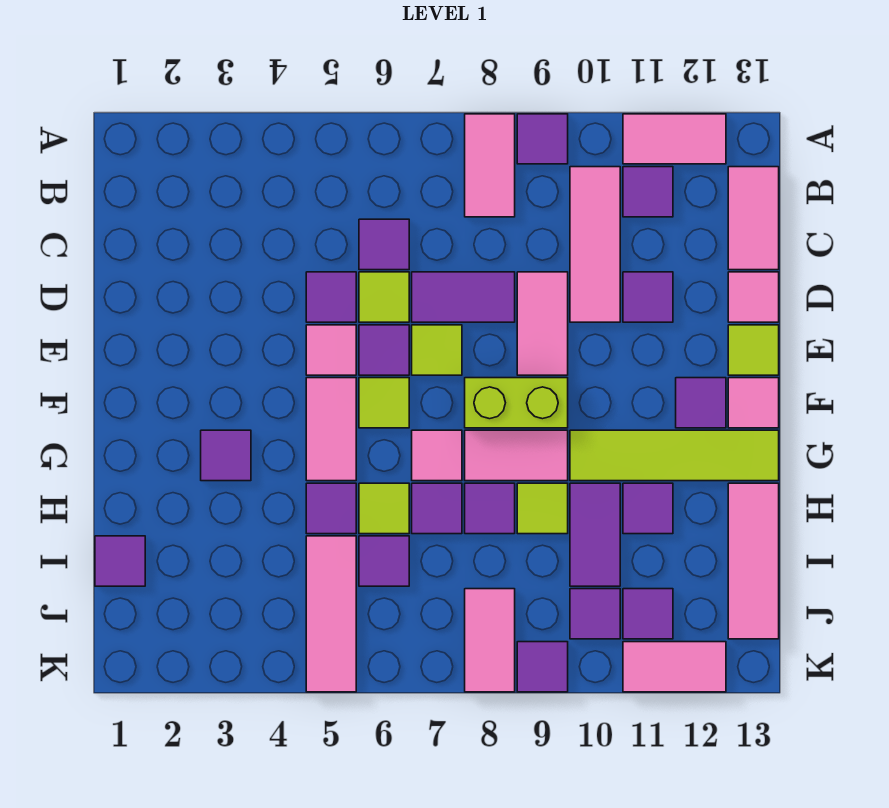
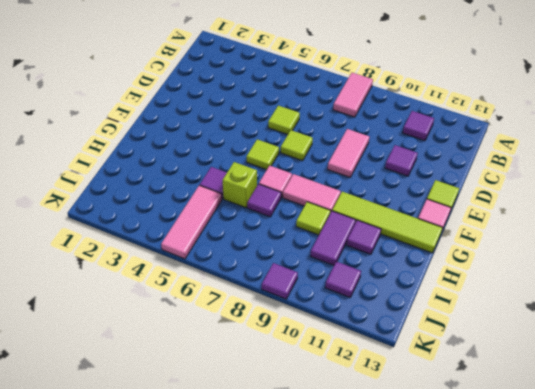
lime brick H6 level 1 -> lime tile H6 level 1
none -> purple tile A9 level 1
none -> pink tile A11:A12 level 1
none -> pink tile B10:D10 level 1
none -> pink tile B13:C13 level 1

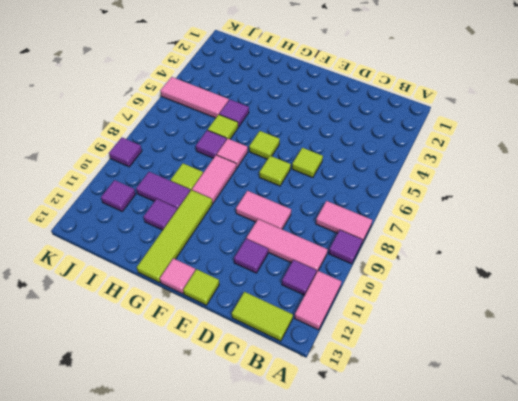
lime tile B13:C13 level 1 -> pink tile B13:C13 level 1
none -> purple tile C6 level 1
none -> purple tile D5 level 1
none -> purple tile D7:D8 level 1
none -> pink tile D13 level 1

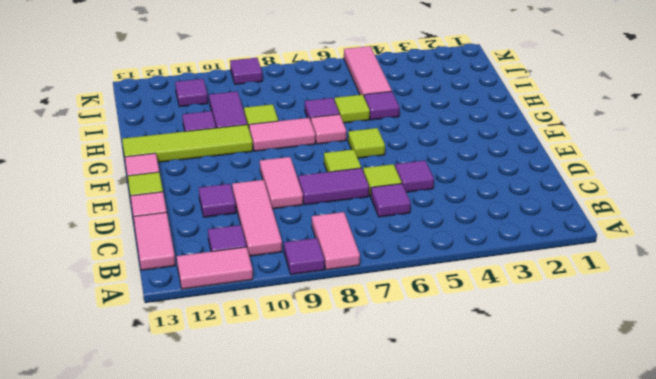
none -> pink tile E5 level 1
none -> purple tile E6 level 1
none -> pink tile F5:G5 level 1
none -> lime brick F8:F9 level 1

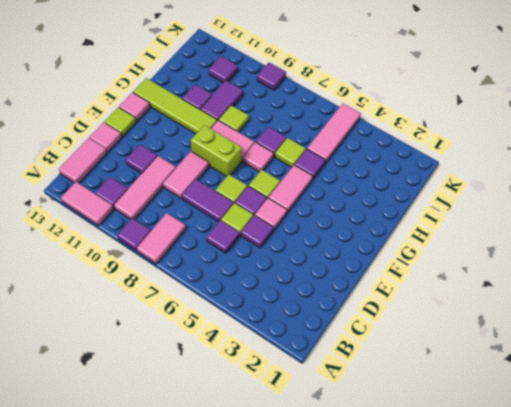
none -> purple tile F12 level 1
none -> purple tile G3 level 1
none -> purple tile H8 level 1
none -> pink tile H13:J13 level 1

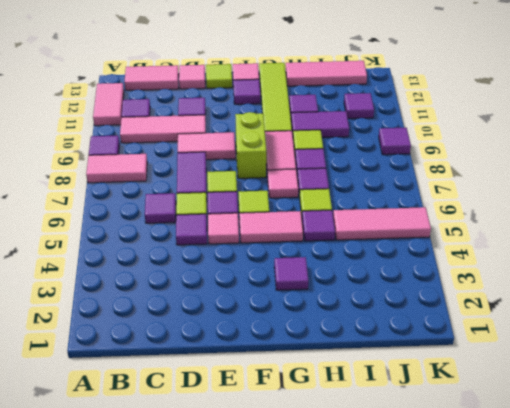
none -> purple tile I1 level 1
none -> purple tile I6 level 1
none -> pink tile J8:K8 level 1
none -> purple tile J10 level 1

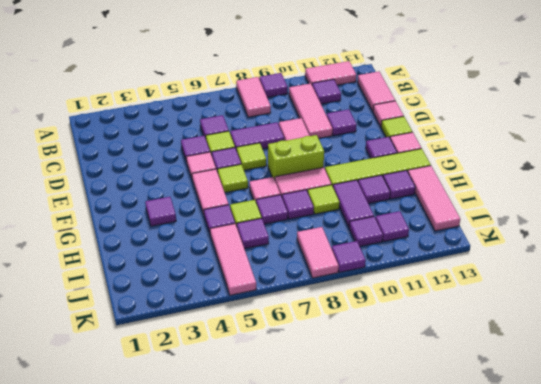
purple tile H12 level 1 -> purple tile I1 level 1
none -> pink tile K11:K12 level 1

